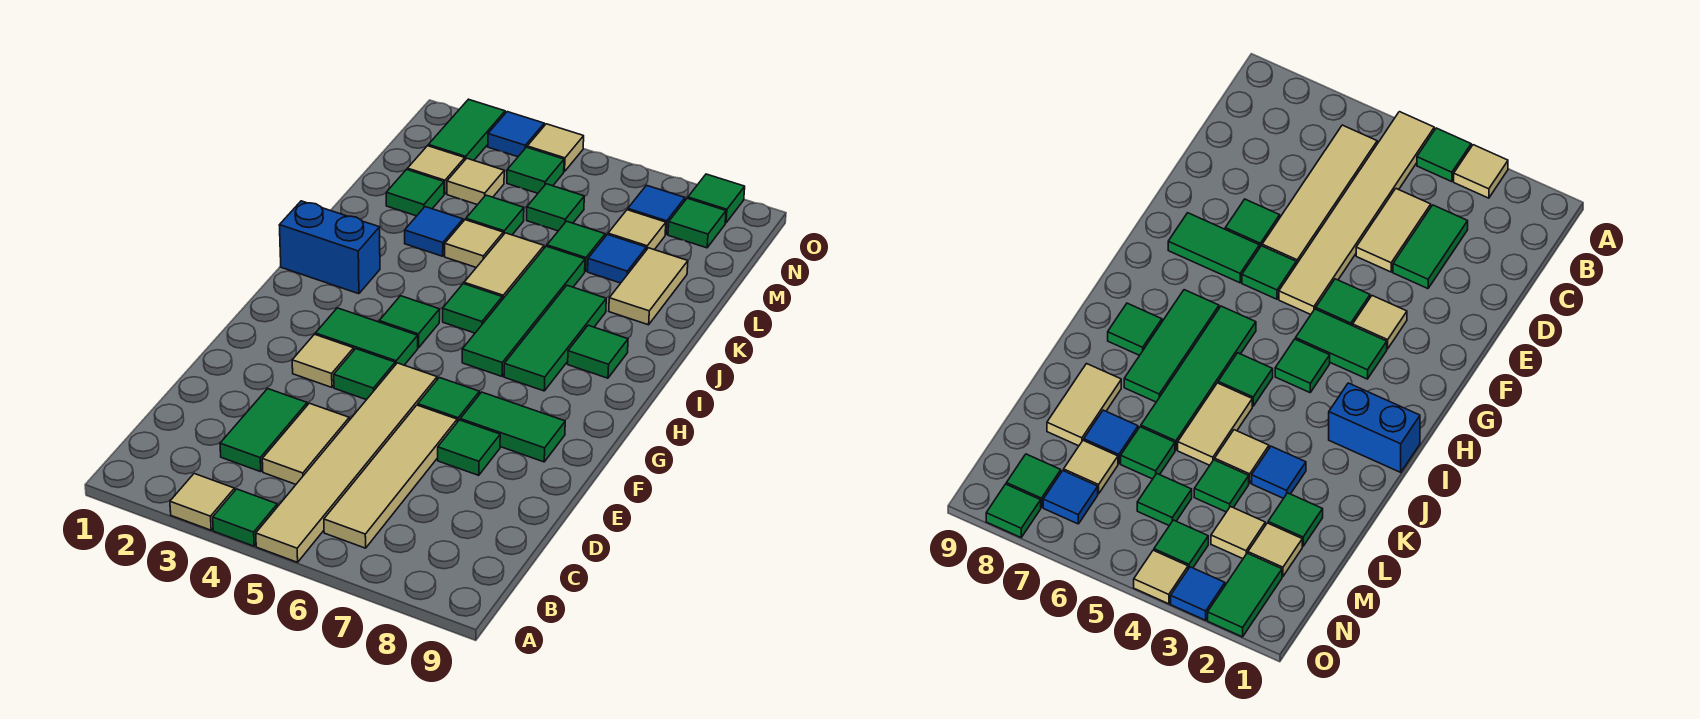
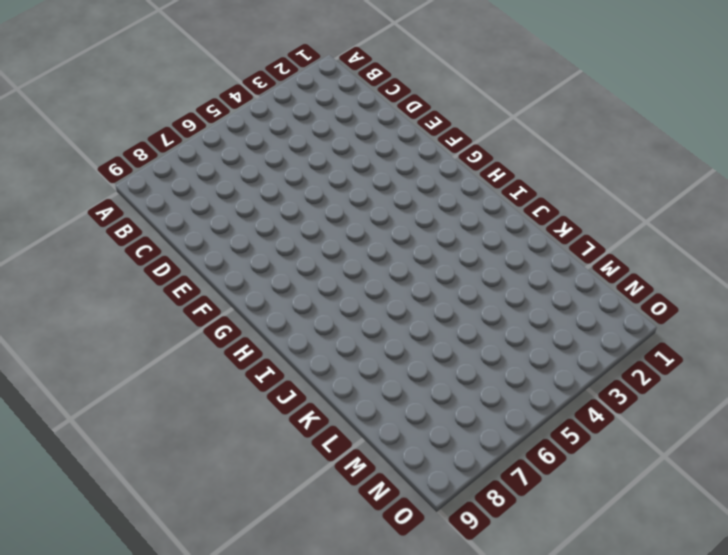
none -> tan tile A3 level 1
none -> green tile A4 level 1
none -> tan tile A5:F5 level 1
none -> tan tile B6:E6 level 1

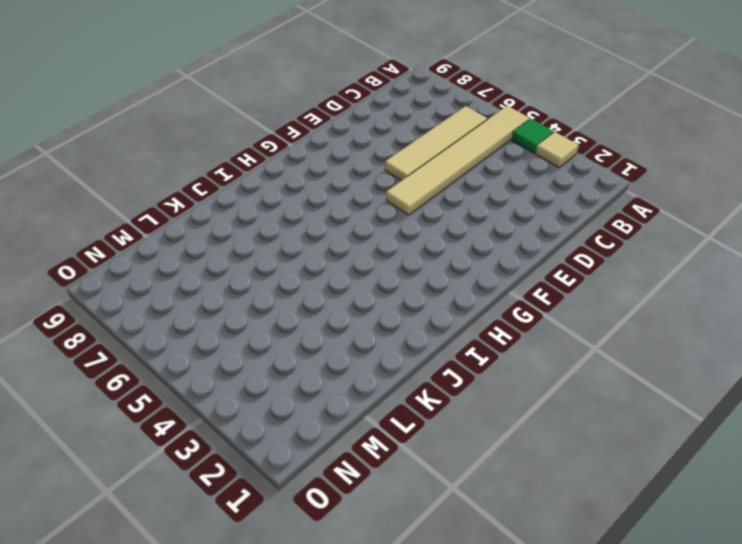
none -> green tile C3:D3 level 1
none -> tan tile C4:D4 level 1
none -> green tile E7 level 1
none -> tan tile F3 level 1

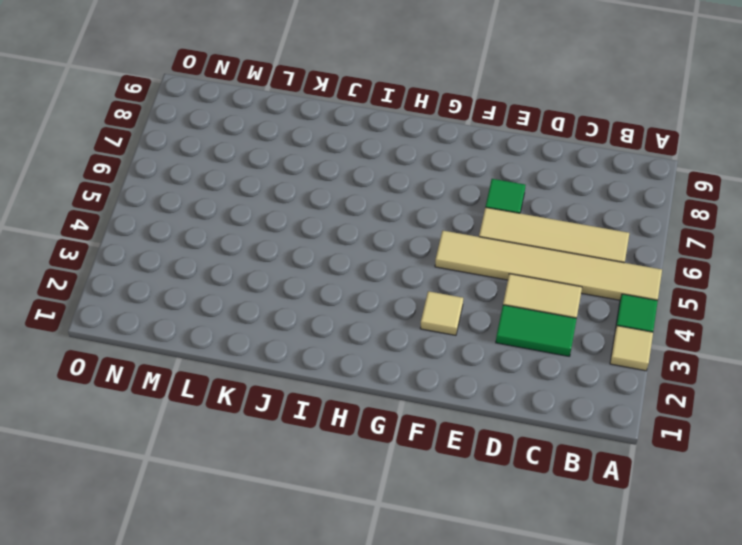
none -> green tile F4 level 1
none -> green tile F6 level 1
none -> green tile F7:F8 level 1
none -> green tile G3:G4 level 1

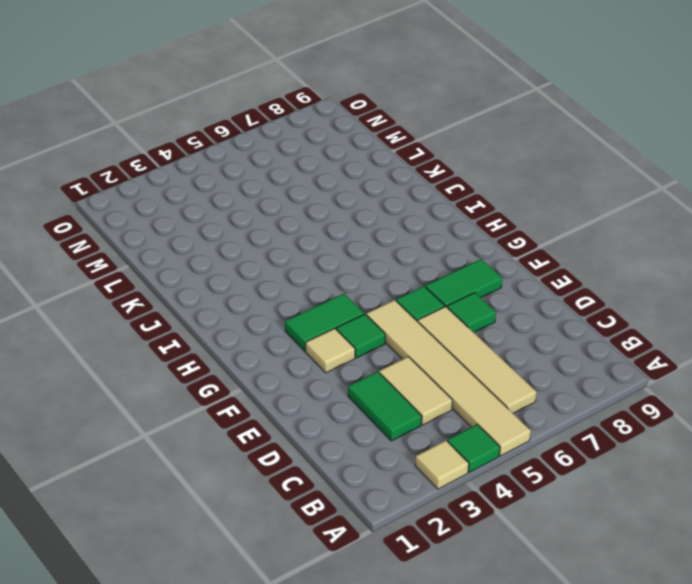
none -> green tile H4 level 1
none -> green tile H6:K6 level 1
none -> green tile H7:J7 level 1
none -> blue brick I1:I2 level 1

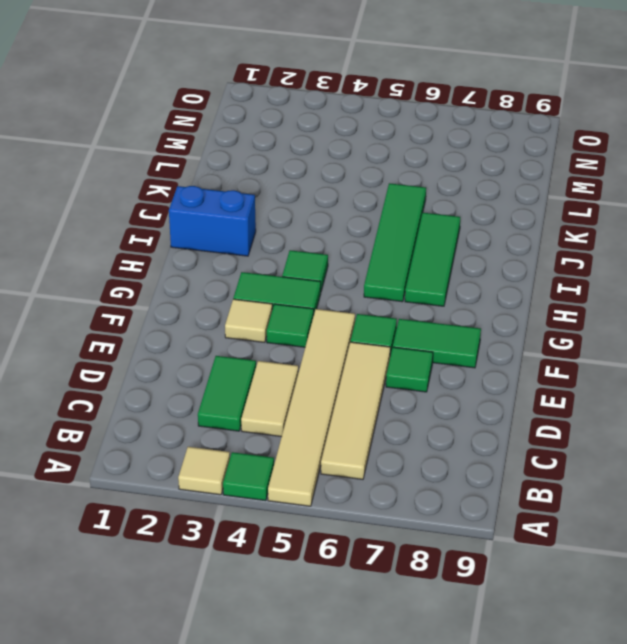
none -> green tile I5 level 1
none -> green tile I8 level 1
none -> tan tile J5:K5 level 1
none -> blue tile K3 level 1

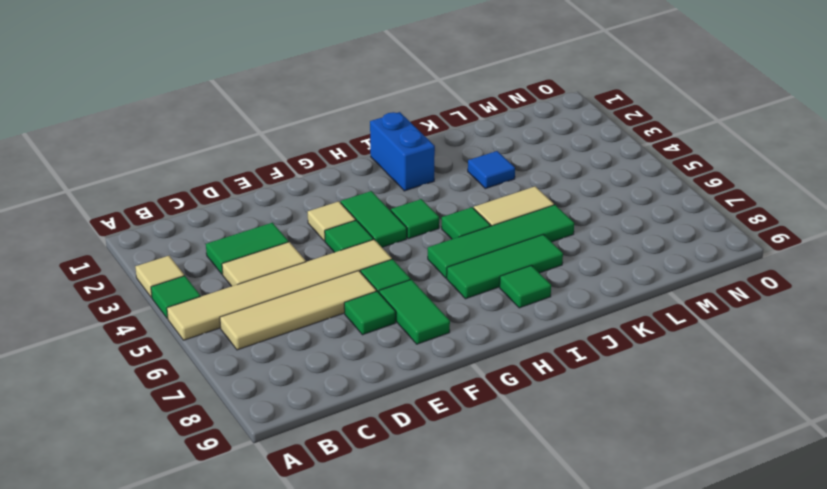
none -> tan tile K4 level 1
none -> tan tile K8:L8 level 1
none -> green tile L2 level 1
none -> green tile L4 level 1

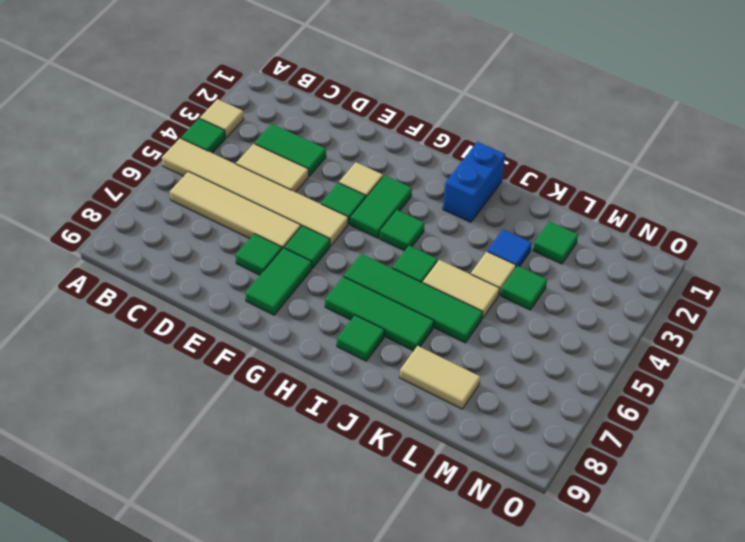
none -> green tile L6 level 1
none -> blue tile L7 level 1
none -> tan tile M2 level 1
none -> tan tile M3 level 1

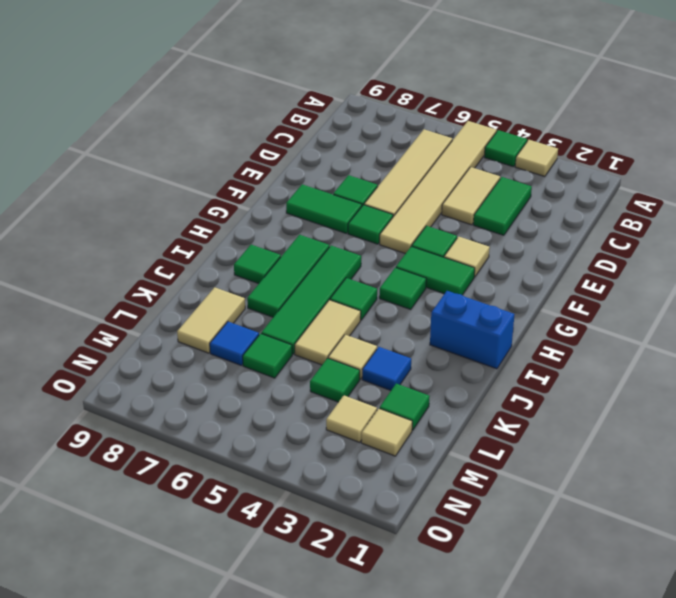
none -> green tile M5 level 1
none -> tan tile M7 level 1
none -> green tile N2:O2 level 1
none -> green tile N4 level 1

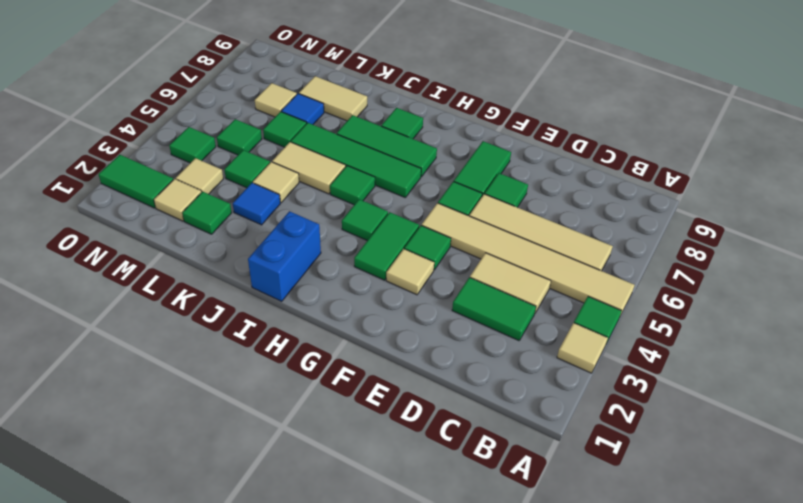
none -> blue tile N7 level 1
none -> green tile N8 level 1
none -> blue tile O3 level 1
none -> tan tile O4 level 1

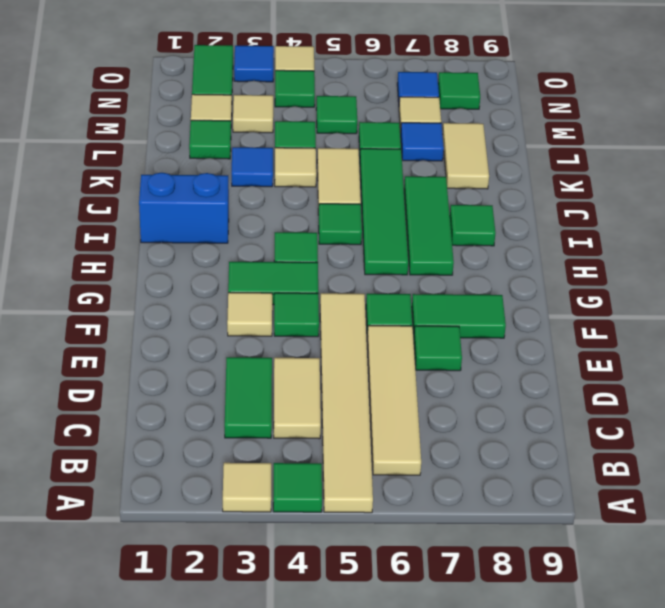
none -> green tile O8 level 1

